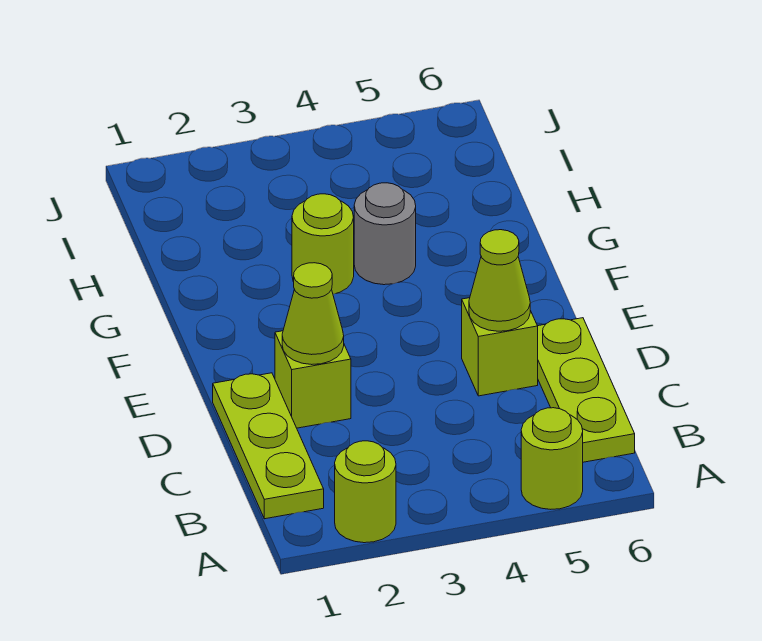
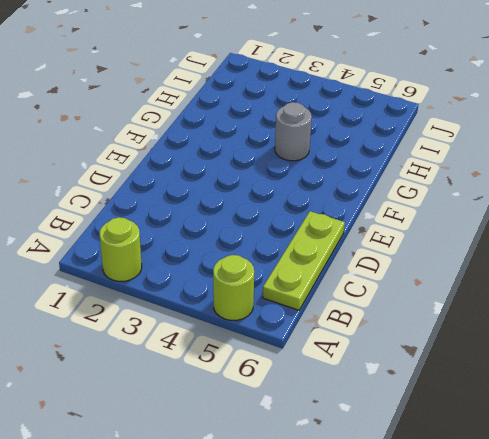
none -> lime plate B1:D1 level 1
none -> lime brick D2 level 1

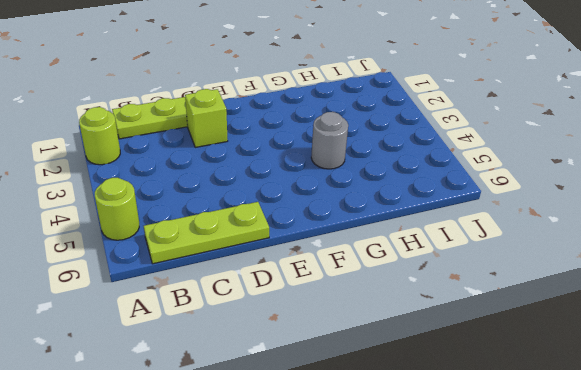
none -> lime brick D5 level 1
none -> lime round brick G3 level 1

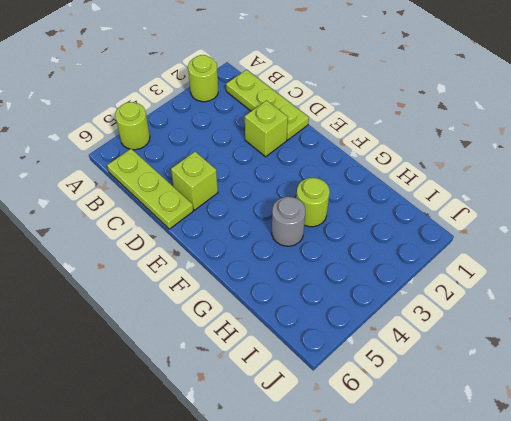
none -> lime cone D2 level 2
none -> lime cone D5 level 2

